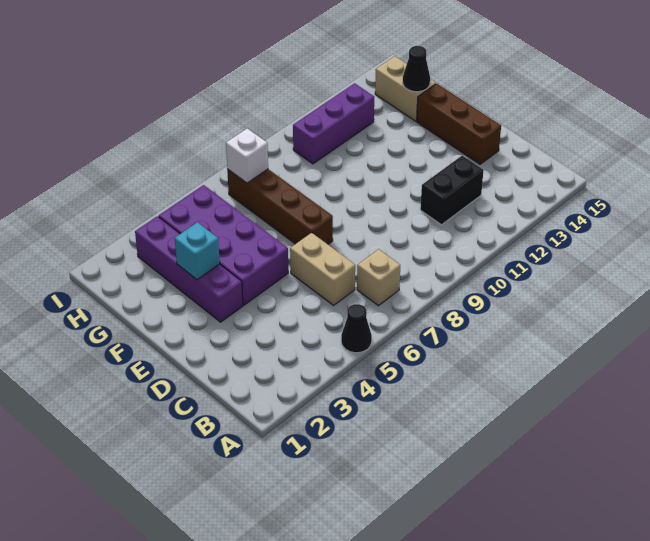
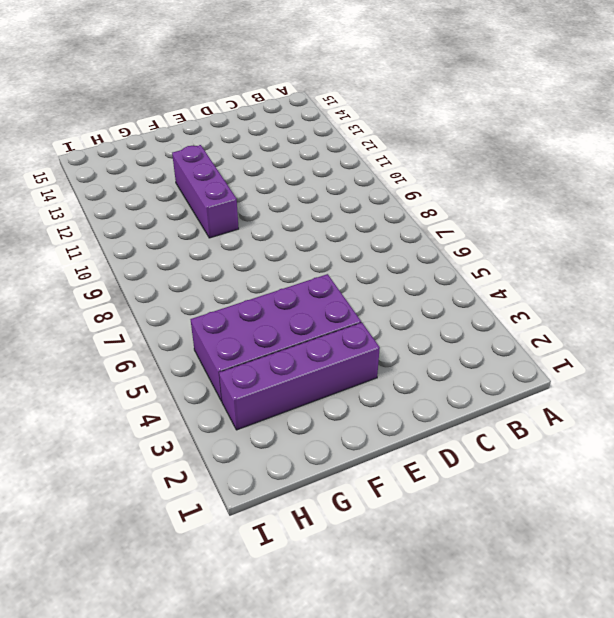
purple brick F10:F12 level 1 -> purple brick H10:H12 level 1
none -> black cone A5 level 1
none -> tan brick B7 level 1
none -> tan brick C6:D6 level 1

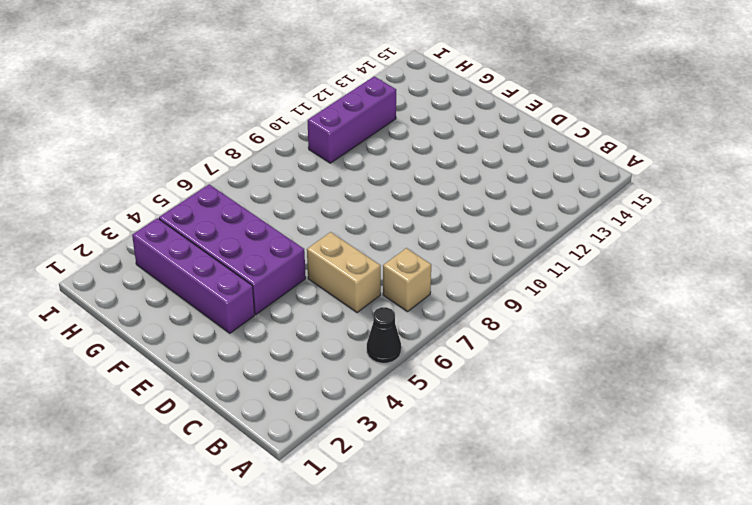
none -> black brick C11:C12 level 1
none -> brown brick D14:F14 level 1
none -> brown brick E7:H7 level 1

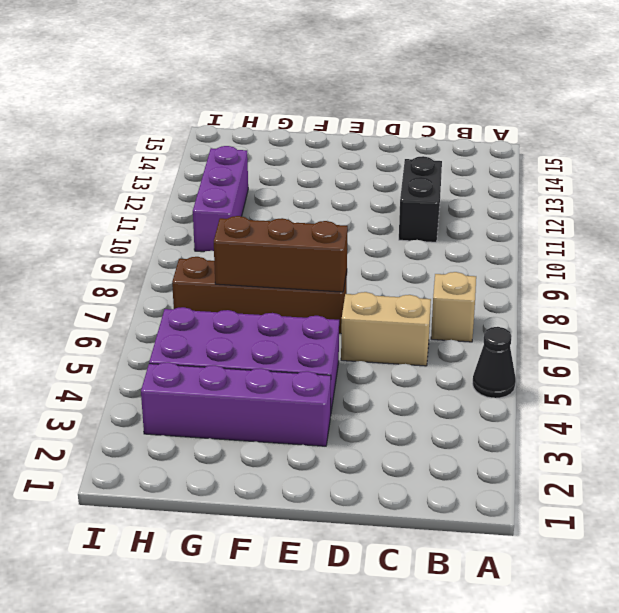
brown brick E7:G7 level 2 -> brown brick D14:F14 level 1
none -> tan brick G14:H14 level 1
none -> cyan brick F3 level 2
none -> black cone G14 level 2

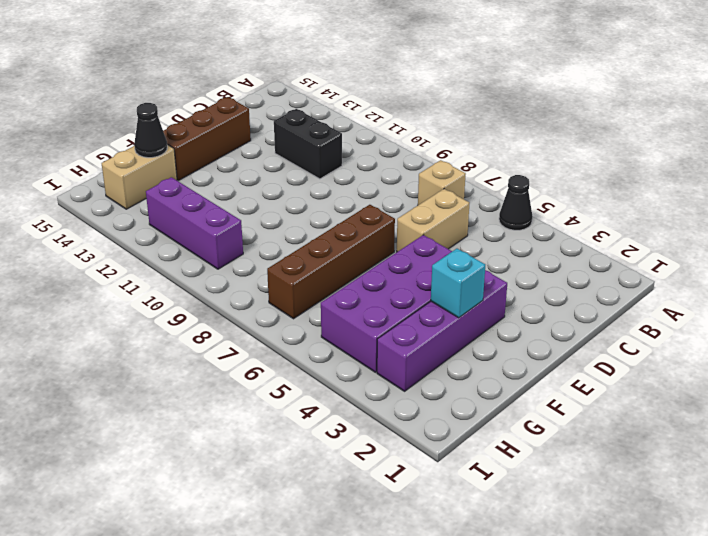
none -> white brick H7 level 2

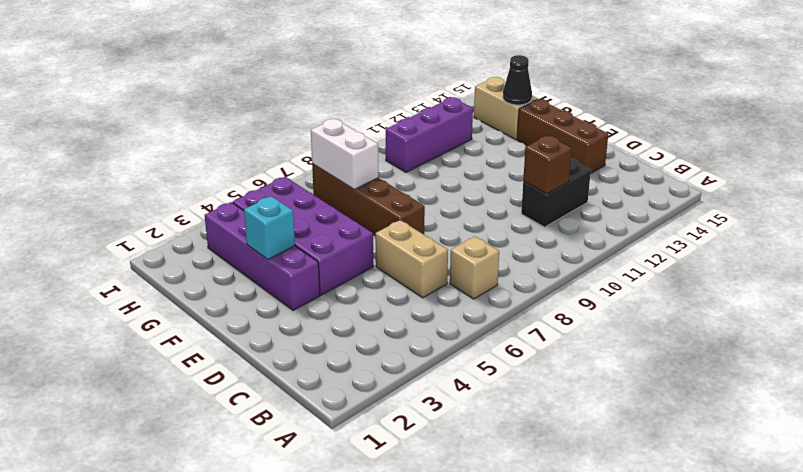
brown brick C11 level 2 -> none
white brick G7:H7 level 2 -> white brick H7 level 2
none -> black cone A5 level 1

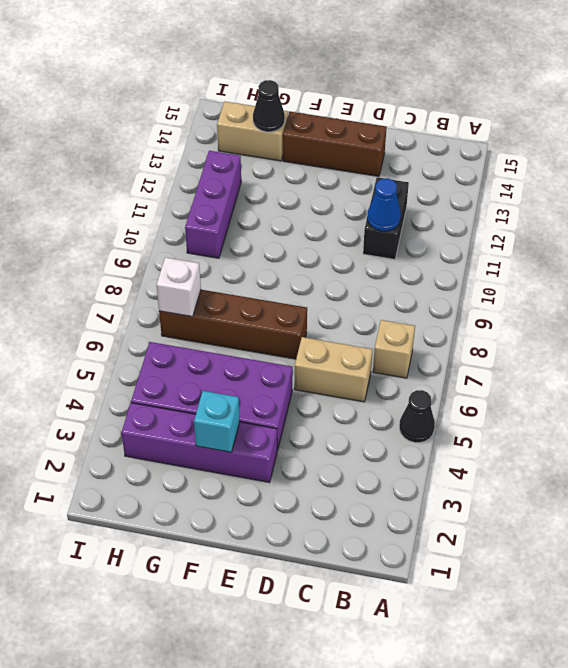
blue cone C11 level 2 -> none

